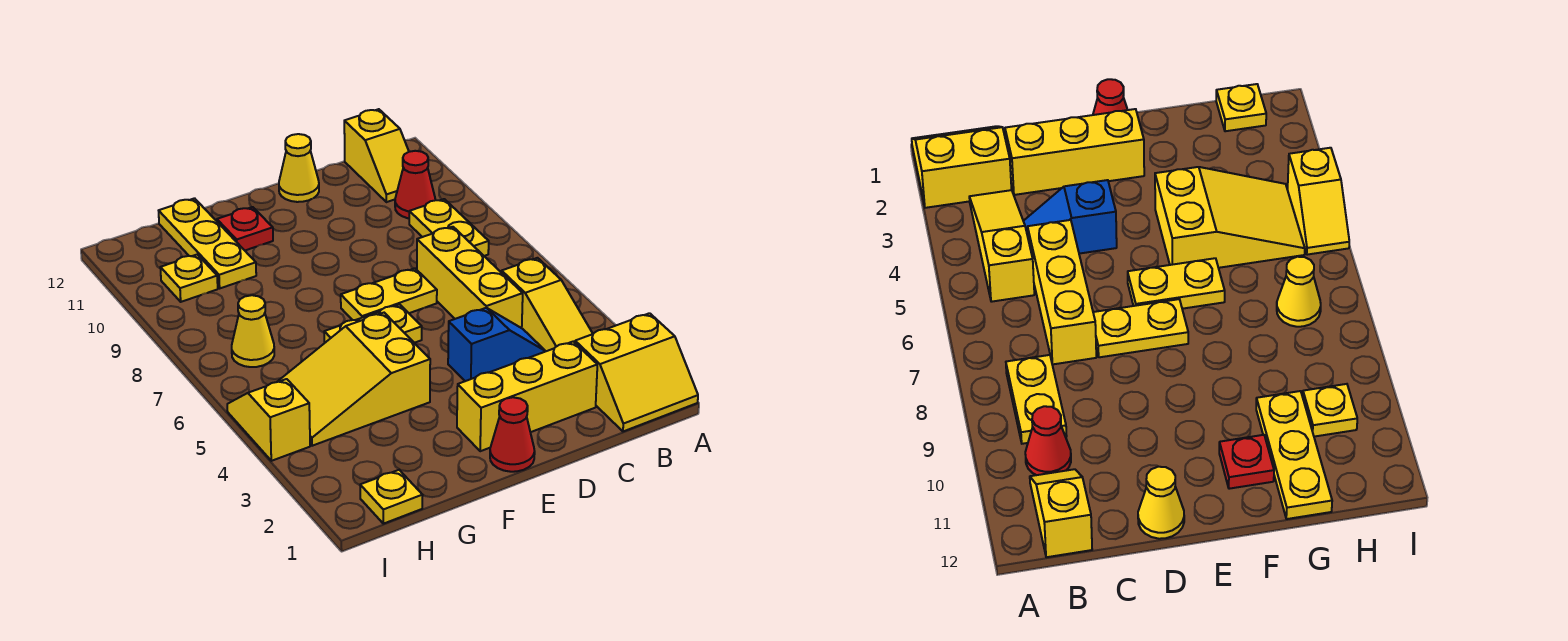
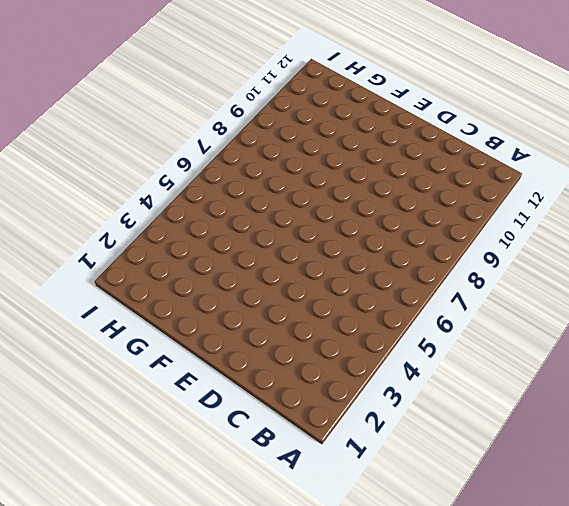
none -> yellow slope A1:B2 level 1 top 2
none -> yellow slope B3:B5 level 1 top 5
none -> yellow plate B8:B9 level 1

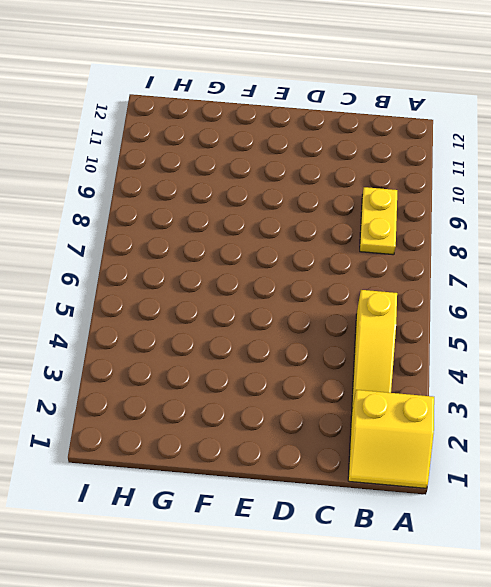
none -> red cone B10 level 1
none -> yellow slope B11:B12 level 1 top 12
none -> yellow brick C2:E2 level 1

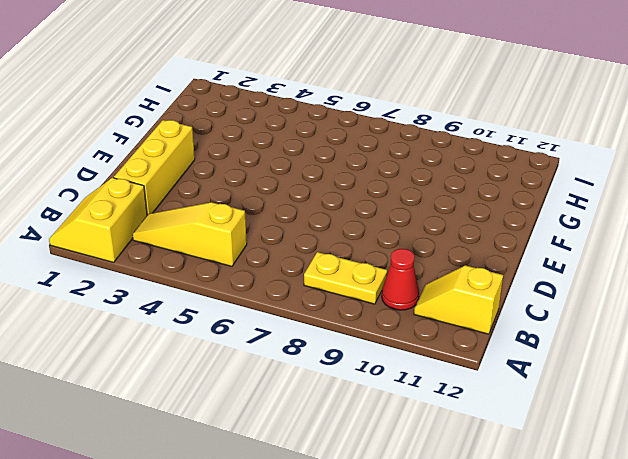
none -> blue slope C4:D4 level 1 top D
none -> yellow brick C5:C7 level 1
none -> yellow plate D7:E7 level 1

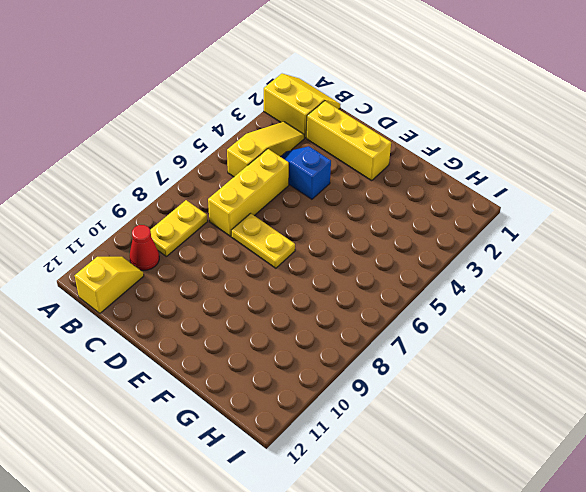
none -> yellow cone D12 level 1
none -> red cone E1 level 1
none -> yellow plate E6:F6 level 1

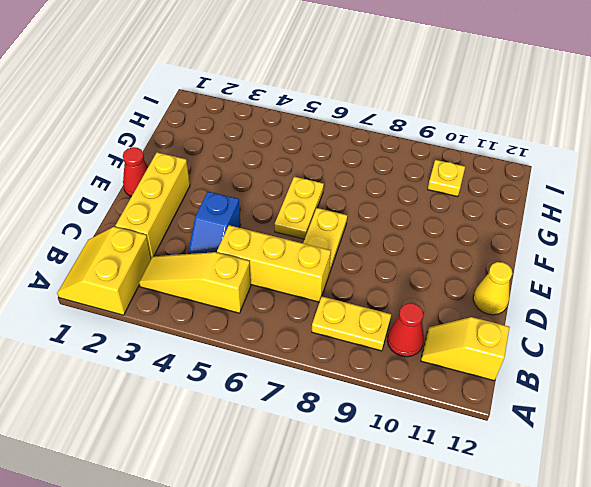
none -> yellow slope F4:H5 level 1 top F
none -> red plate F11 level 1
none -> yellow plate G10:G12 level 1

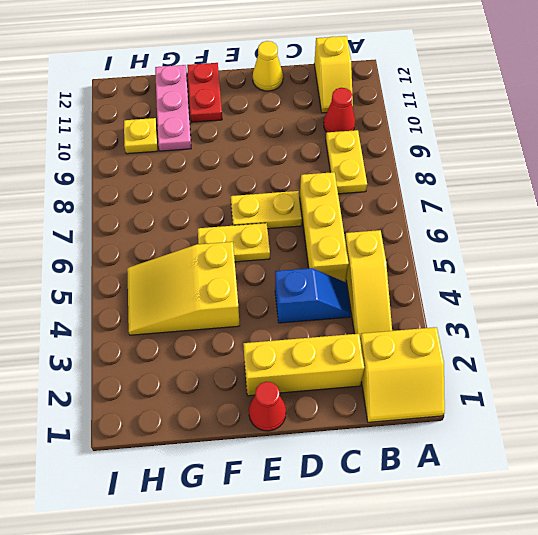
red plate F11:F12 level 1 -> red plate F11 level 1
pink plate G10:G12 level 1 -> yellow plate G10:G12 level 1
none -> yellow plate H1 level 1
none -> yellow cone H7 level 1
none -> yellow slope I4:I5 level 1 top 4

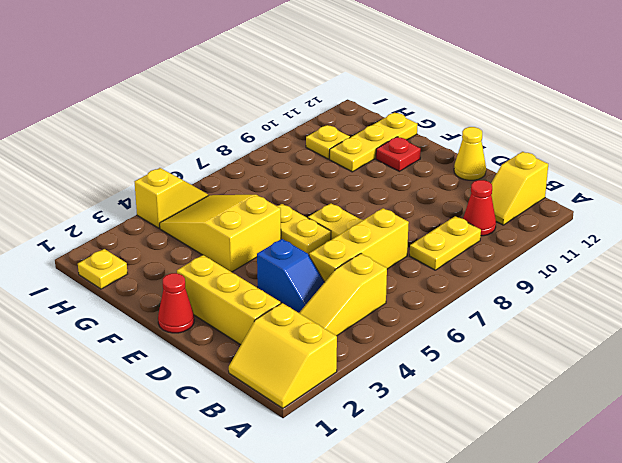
none -> yellow cone H7 level 1

